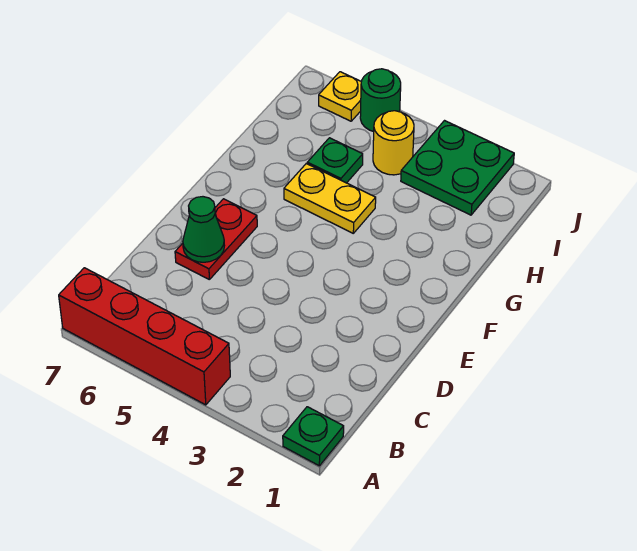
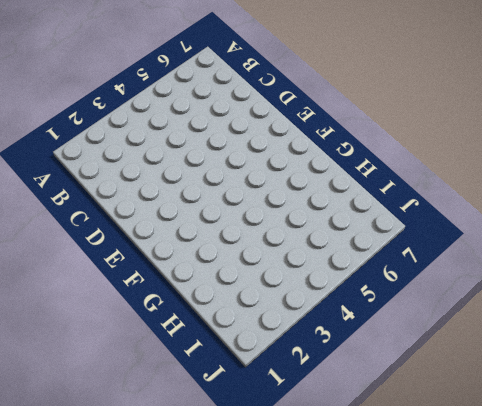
none -> green plate A1 level 1
none -> red brick A4:A7 level 1

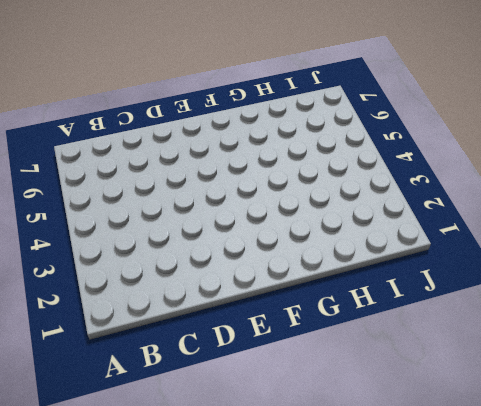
none -> green plate A1 level 1
none -> red brick A4:A7 level 1

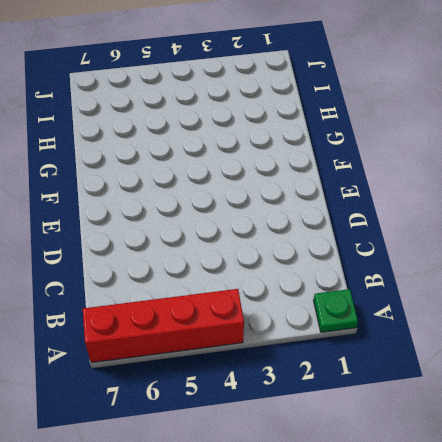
none -> red plate D6:E6 level 1
none -> yellow plate G4:G5 level 1

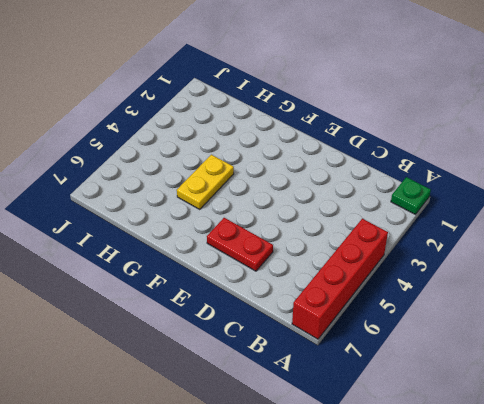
none -> green plate H5 level 1
none -> green plate I2:J3 level 1

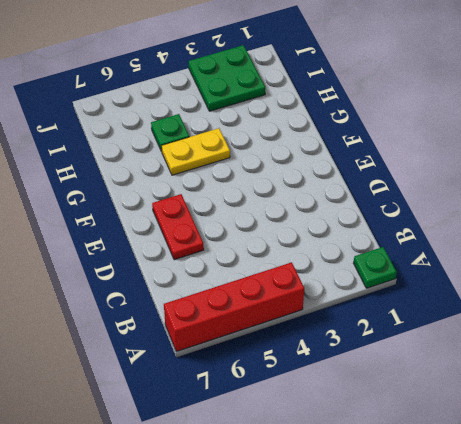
none -> yellow round brick I4 level 1
none -> green round brick J5 level 1

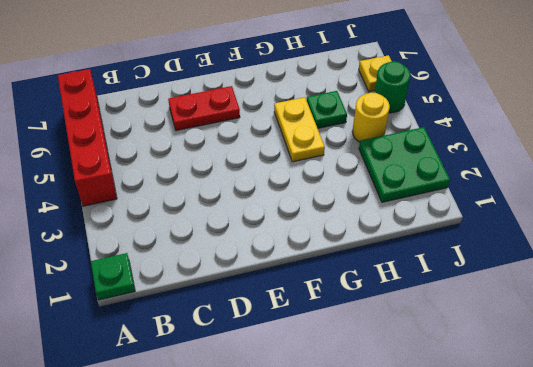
none -> green cone D6 level 2

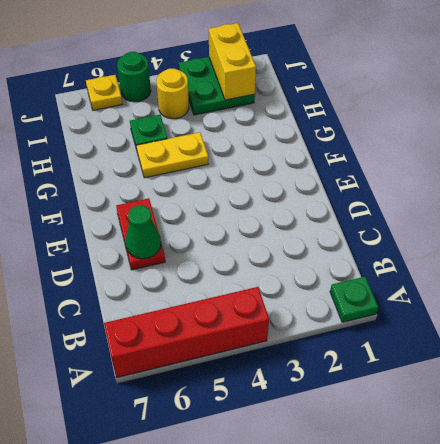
yellow brick I2:J2 level 2 -> none

